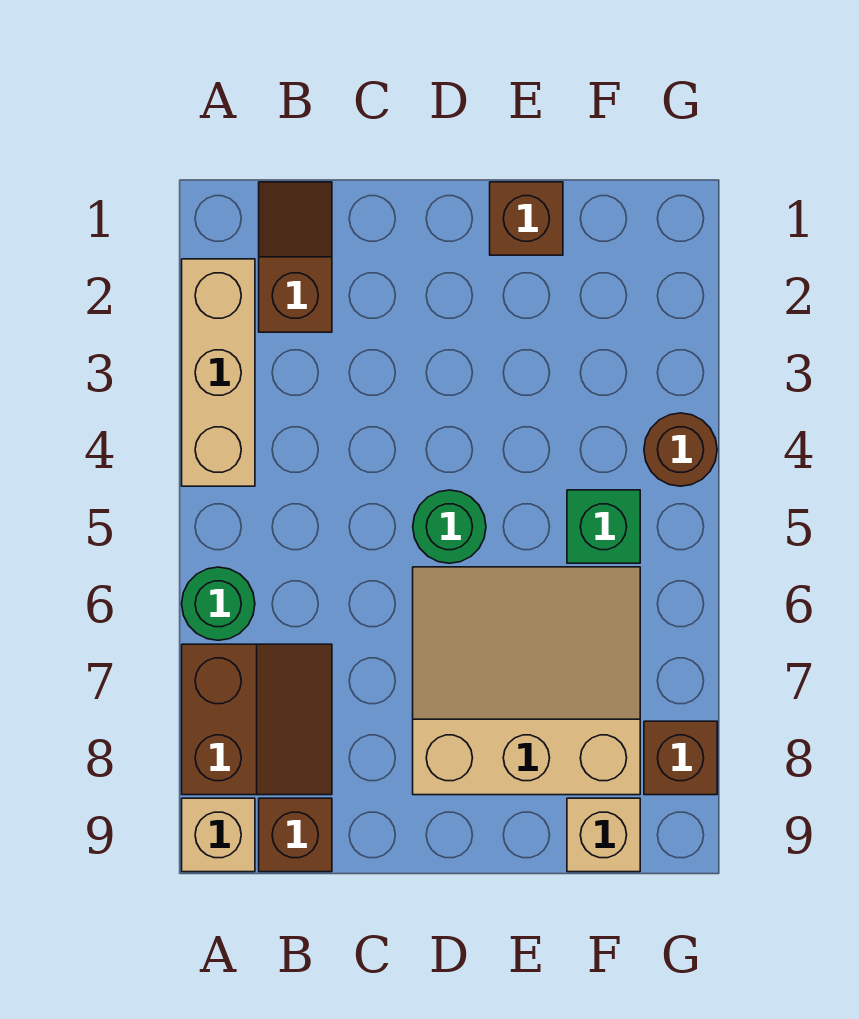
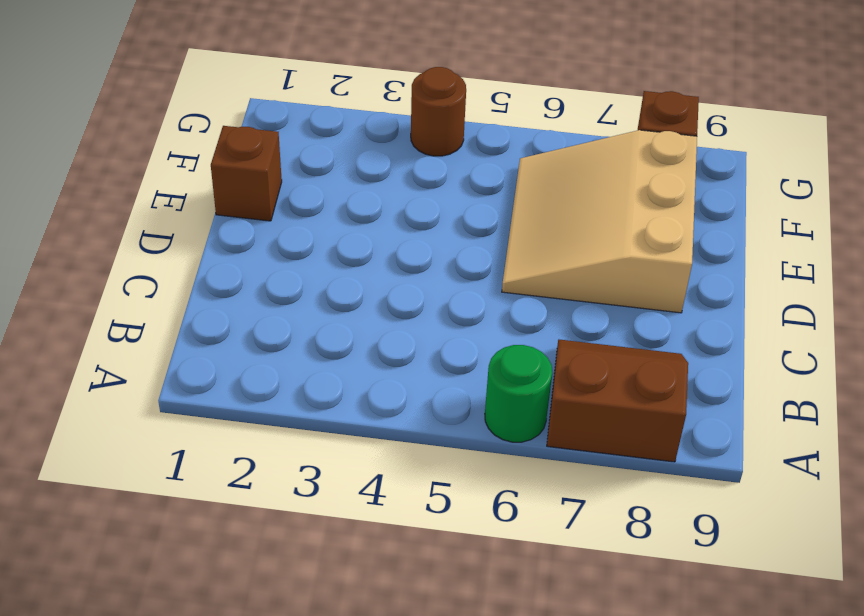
none -> tan brick A2:A4 level 1
none -> tan brick A9 level 1
none -> brown slope B1:B2 level 1 top 2

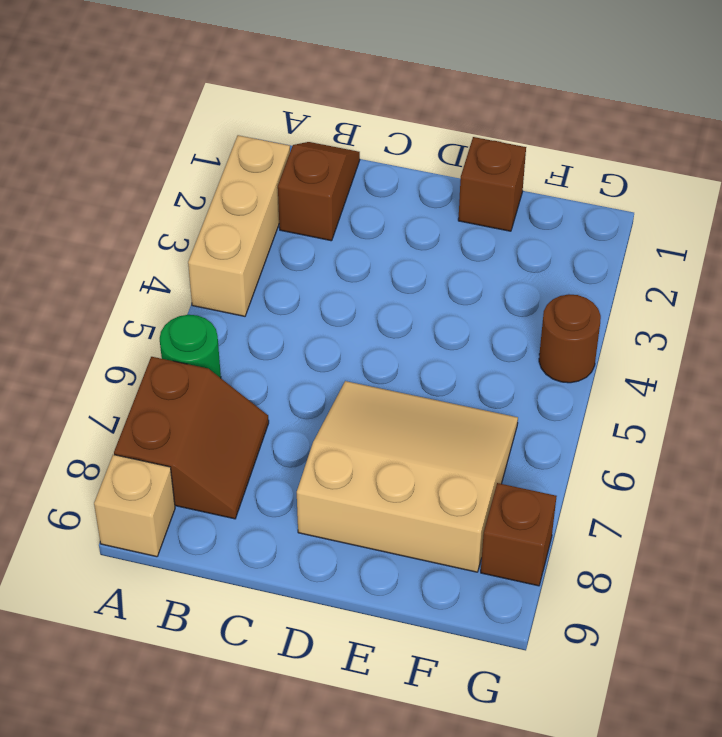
none -> brown brick B9 level 1
none -> green round brick D5 level 1
none -> green brick F5 level 1

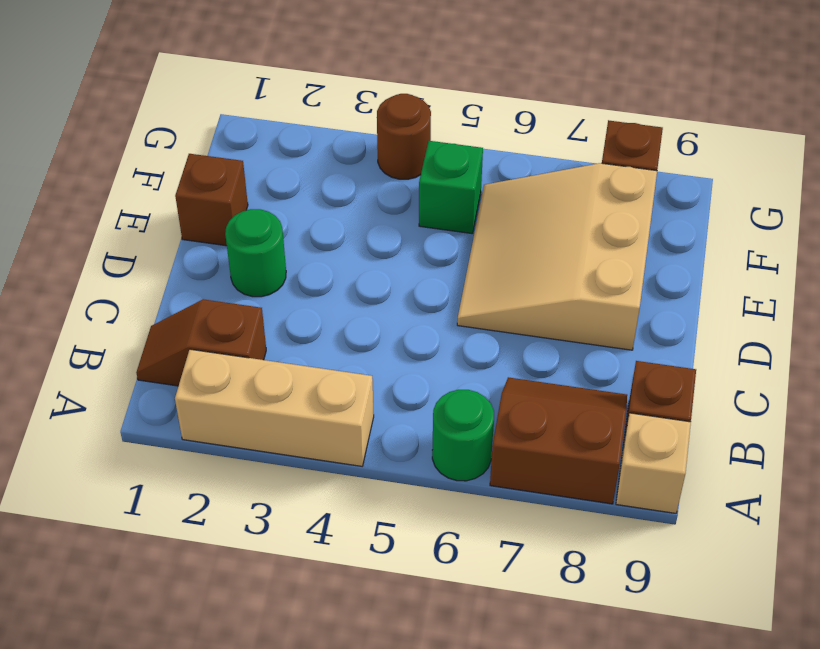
green round brick D2 level 1 -> green round brick D5 level 1
none -> tan brick F9 level 1

